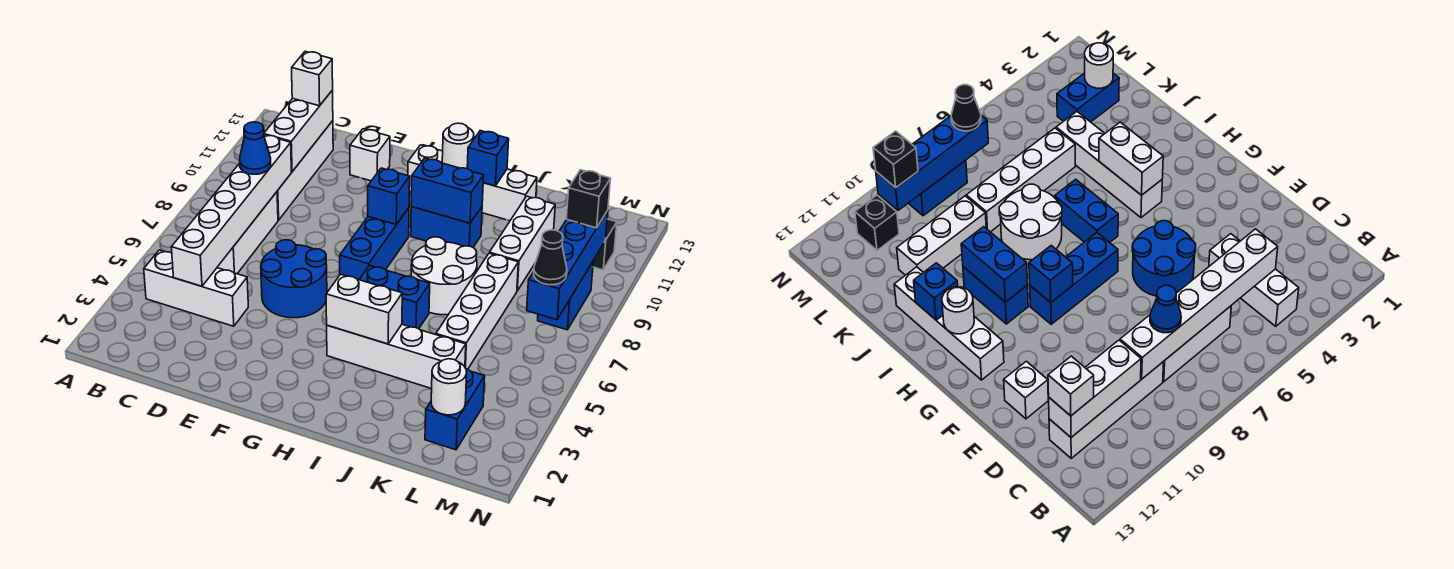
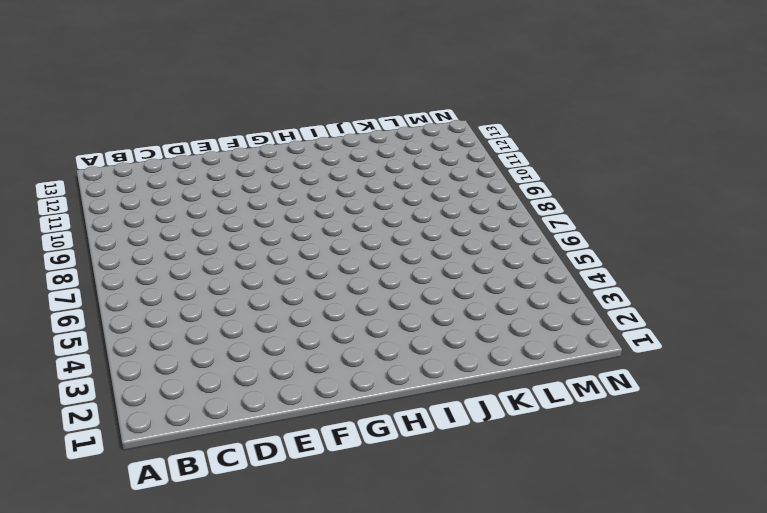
none -> white brick B4:D4 level 1
none -> white brick C6:C8 level 1
none -> white brick C9:C12 level 1

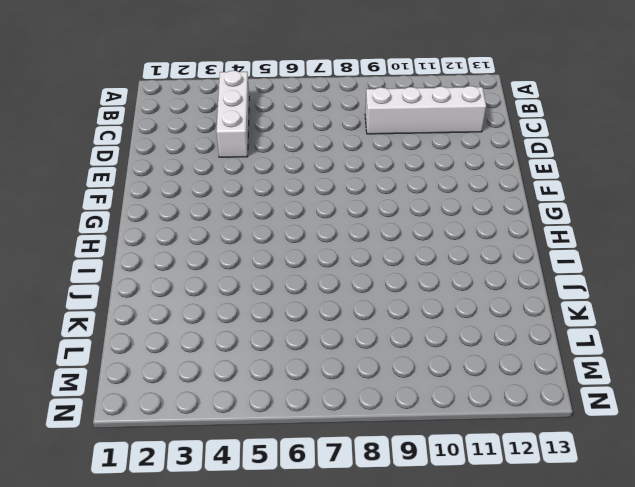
none -> white brick C6:C8 level 1
none -> blue round brick E5:F6 level 1
none -> white brick E12 level 1

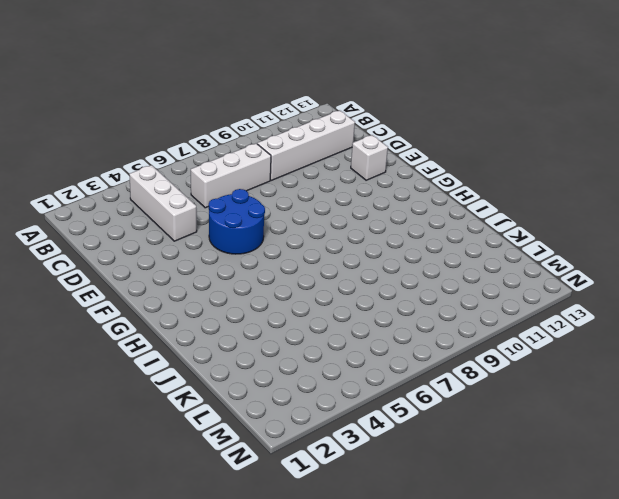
none -> blue brick G7:G9 level 1
none -> white brick G12:J12 level 1
none -> white brick H4:K4 level 1

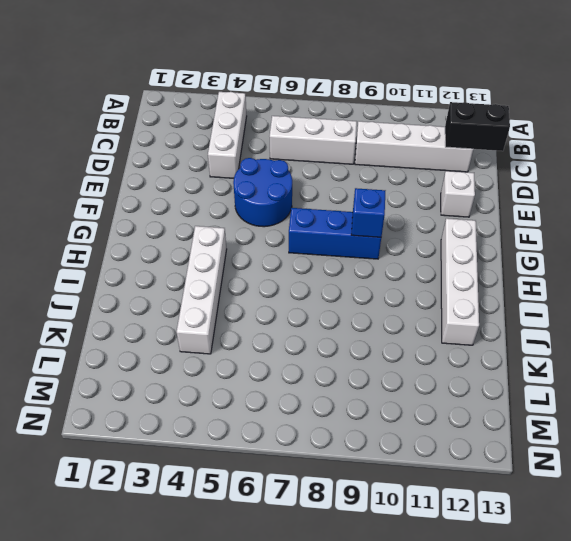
black brick C12:C13 level 2 -> white brick C10:C12 level 2
none -> blue brick H6:I6 level 1
none -> blue brick H10:I10 level 1
none -> white round brick I7:J8 level 1

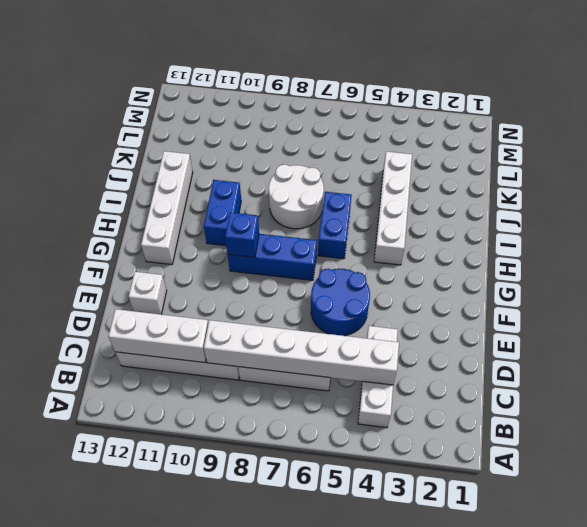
none -> white brick K5:K8 level 1
none -> white brick K9:K11 level 1
none -> blue brick L2:L3 level 1

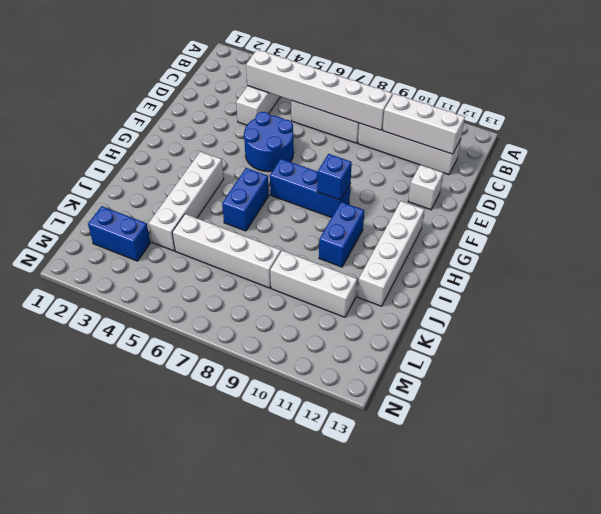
none -> white round brick I7:J8 level 1
none -> blue brick M8:M9 level 1
none -> black brick M11 level 1

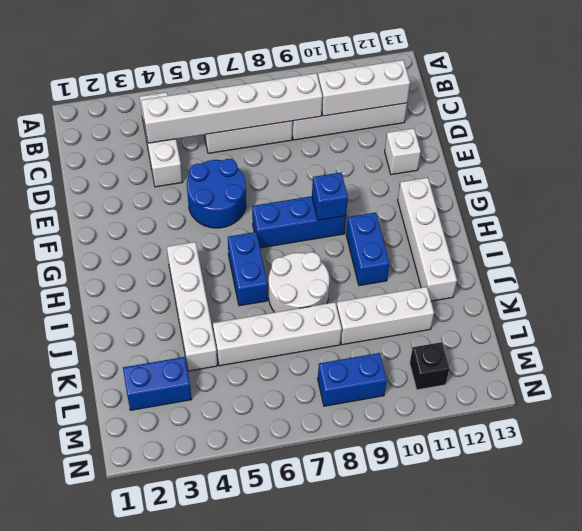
none -> white brick H4:I4 level 2
none -> blue brick H10:I10 level 2
none -> white round brick H12 level 2

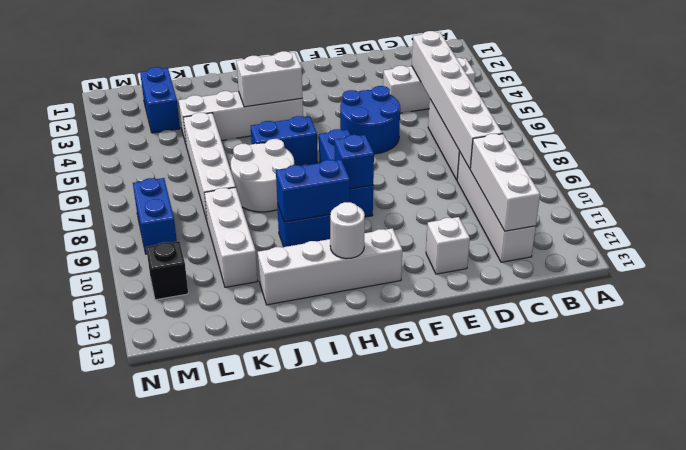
none -> blue brick I12 level 2
none -> white round brick L2 level 2
none -> blue brick M7:M10 level 2

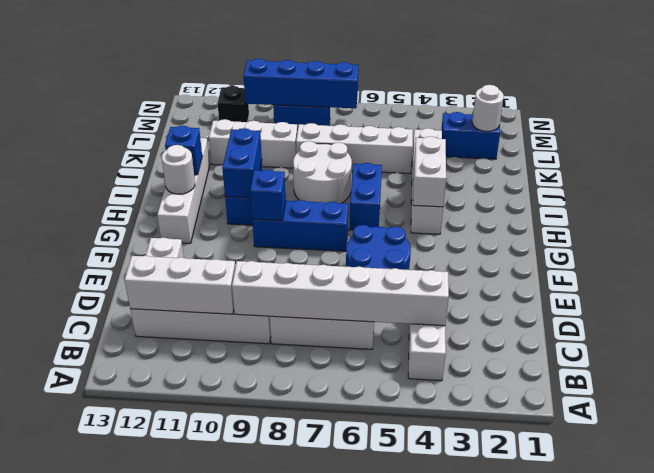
none -> blue cone C8 level 3
none -> white brick C12 level 3
none -> black cone M7 level 3

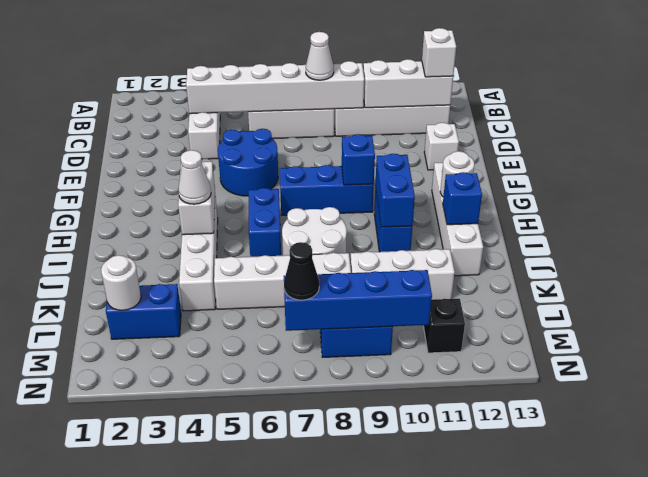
white cone C8 level 3 -> blue cone C8 level 3
white cone I4 level 3 -> none
none -> black brick M10 level 3

